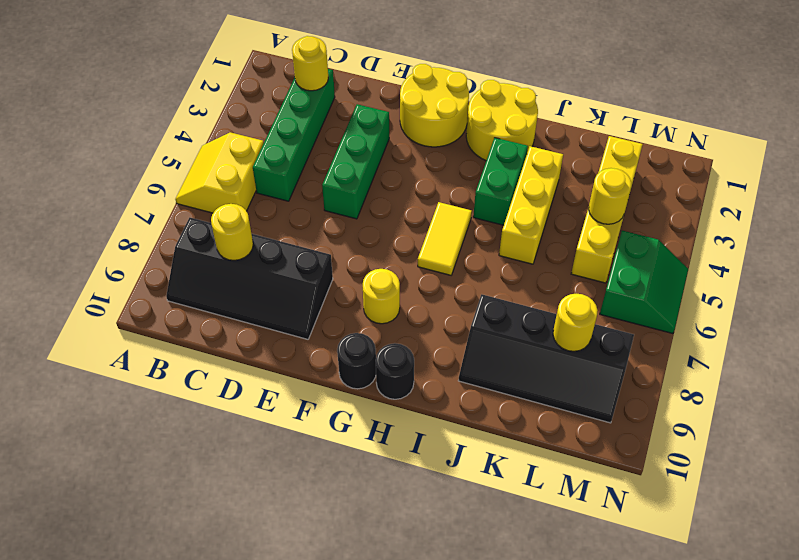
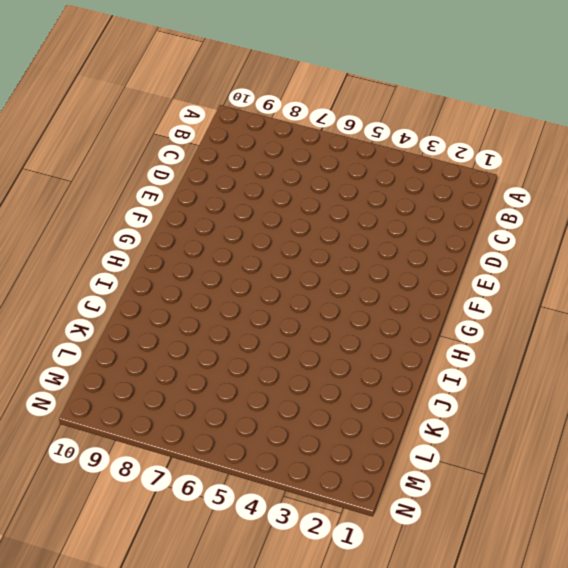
none -> yellow slope A5:B6 level 1 top B
none -> black slope B8:E9 level 1 top 8
none -> green brick C2:C5 level 1

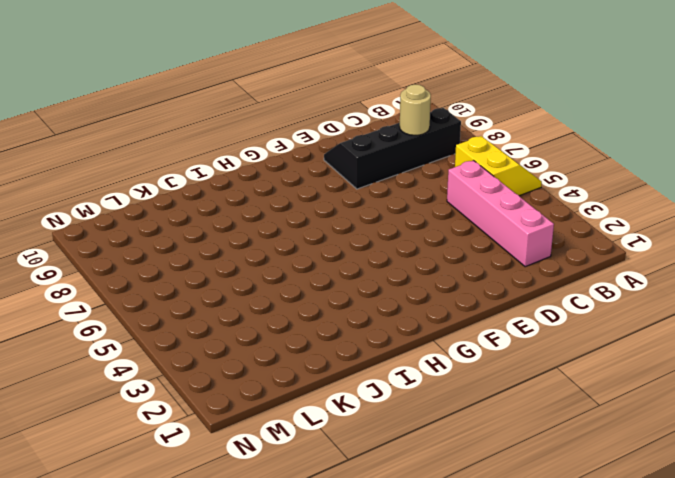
pink brick C2:C5 level 1 -> green brick C2:C5 level 1
tan round brick C8 level 2 -> yellow round brick C8 level 2
none -> green brick E3:E5 level 1
none -> yellow round brick F1:G2 level 1
none -> yellow round brick G8 level 1

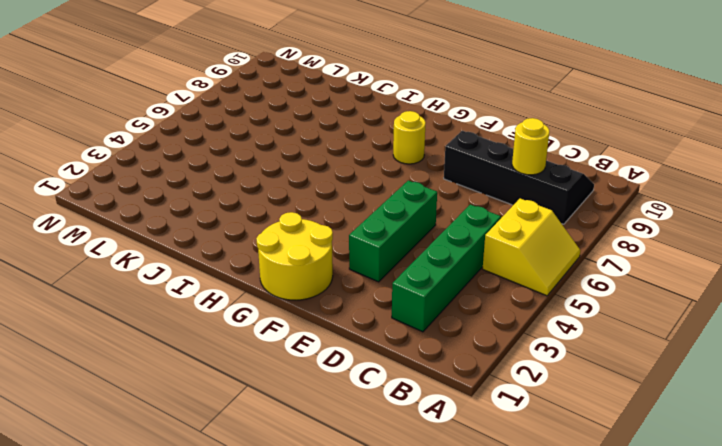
none -> black round brick G10 level 1
none -> yellow round brick H1:I2 level 1
none -> yellow tile H5:H6 level 1

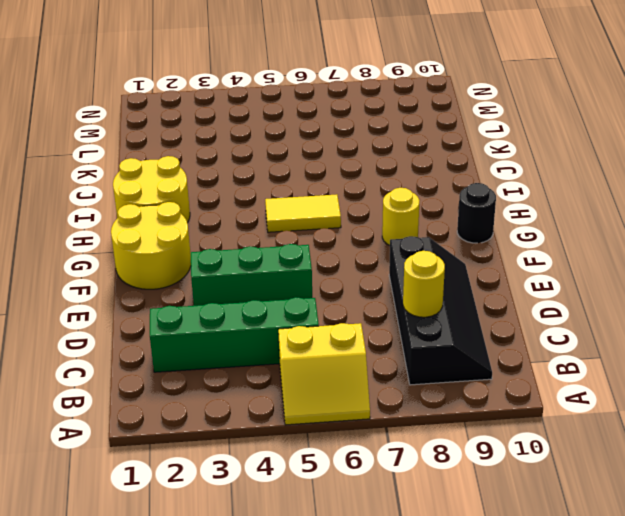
none -> black round brick H10 level 1
none -> green brick I3:I4 level 1
none -> yellow brick J3:J5 level 1

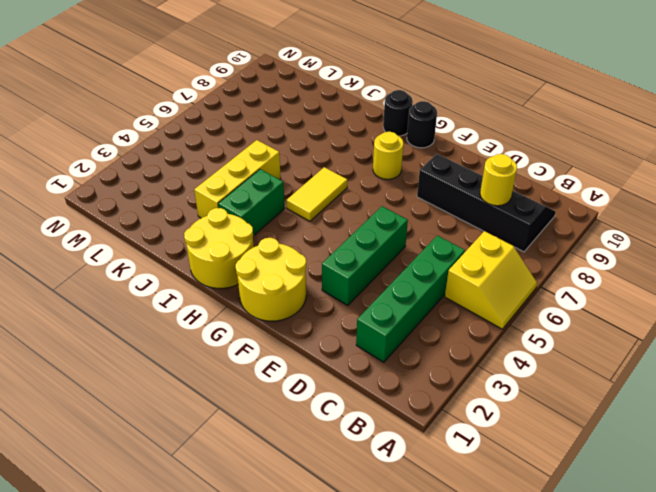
none -> black slope J8:M9 level 1 top 8
none -> yellow brick L2:L5 level 1
none -> green slope M5:N6 level 1 top M

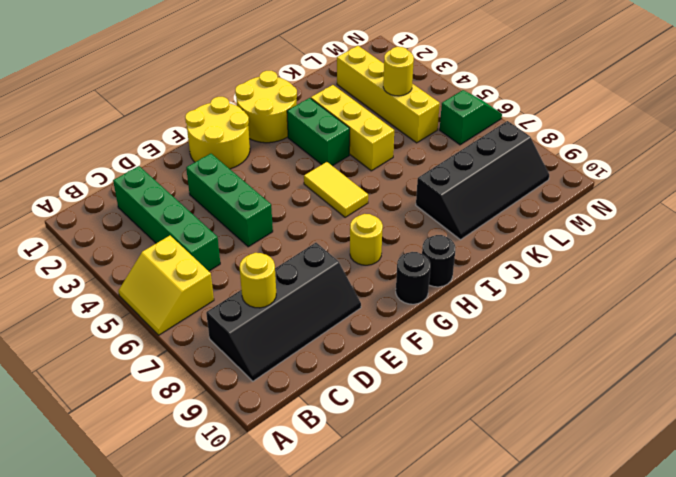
green slope M6:N6 level 1 top M -> green slope M5:N6 level 1 top M
none -> yellow round brick C2 level 2
none -> yellow round brick L8 level 2

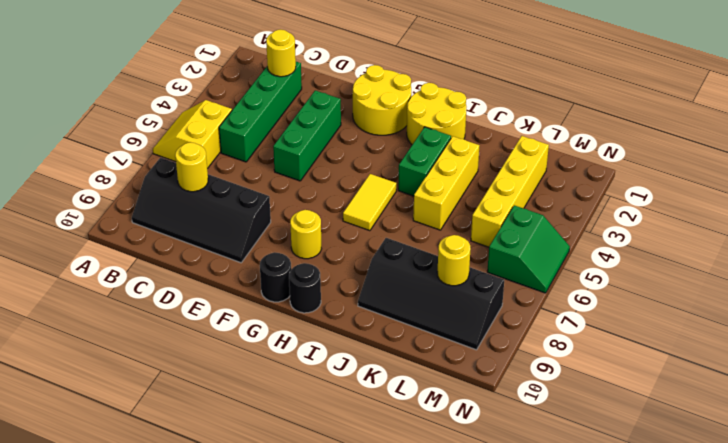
none -> yellow round brick L4 level 2

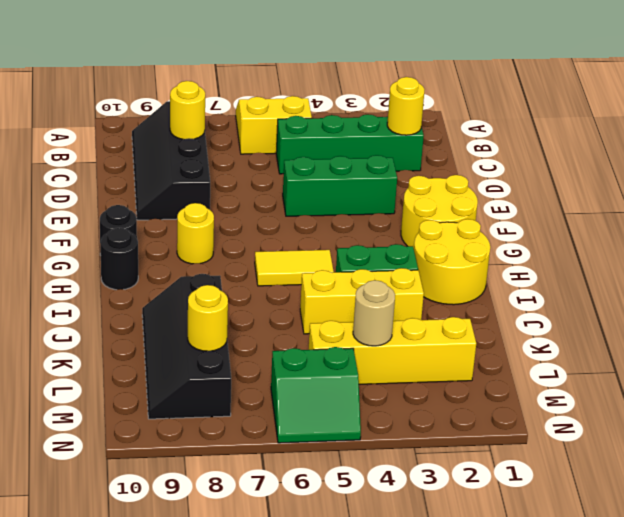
tan round brick L4 level 2 -> yellow round brick L4 level 2

